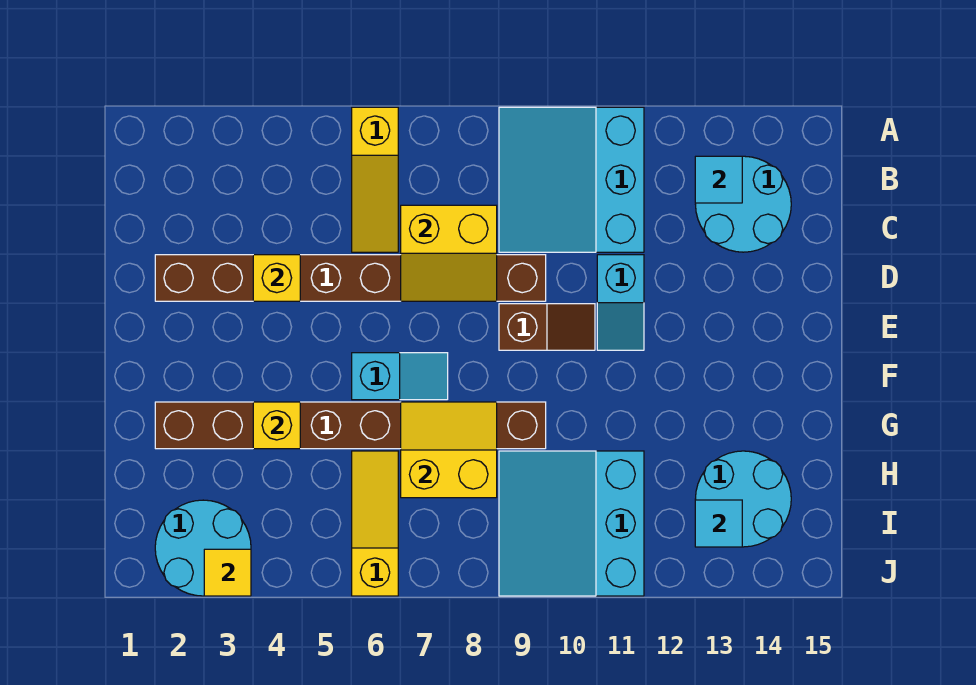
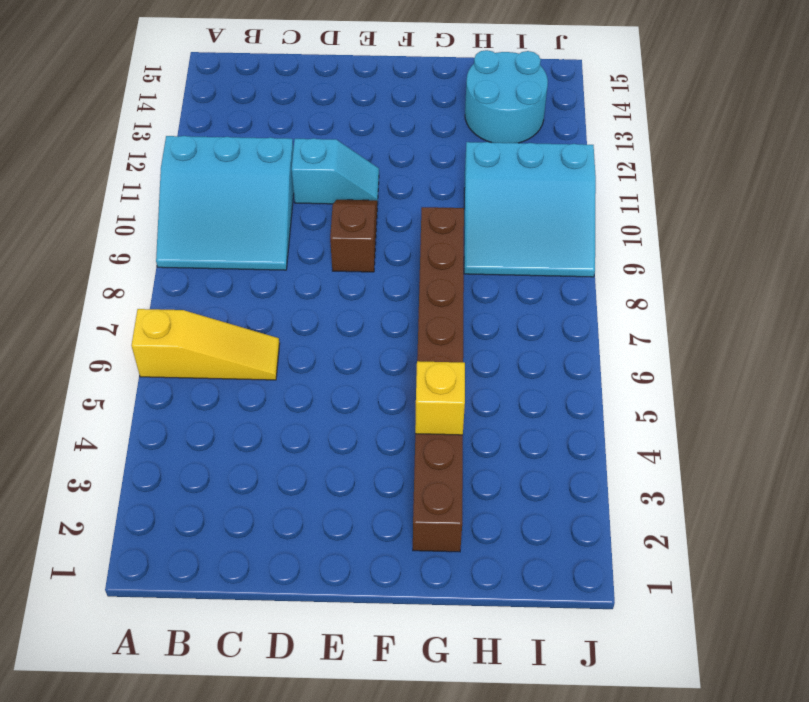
none -> cyan round brick B13:C14 level 1
none -> brown brick D2:D9 level 1
none -> cyan slope F6:F7 level 1 top 6

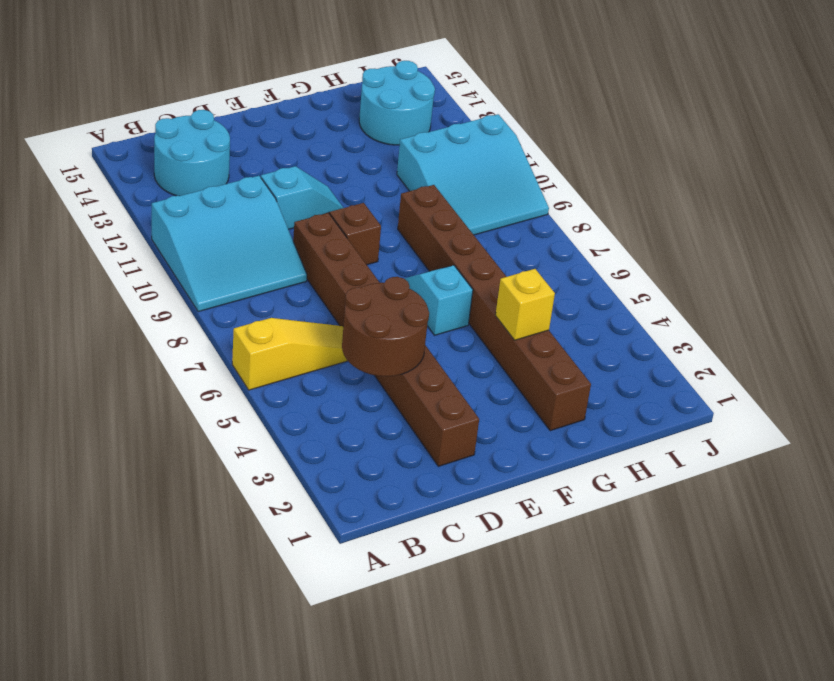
brown round brick C4:D5 level 2 -> yellow brick D4 level 2
none -> yellow slope H6:J6 level 1 top J
none -> cyan round brick I2:J3 level 1
none -> cyan tile B13 level 2

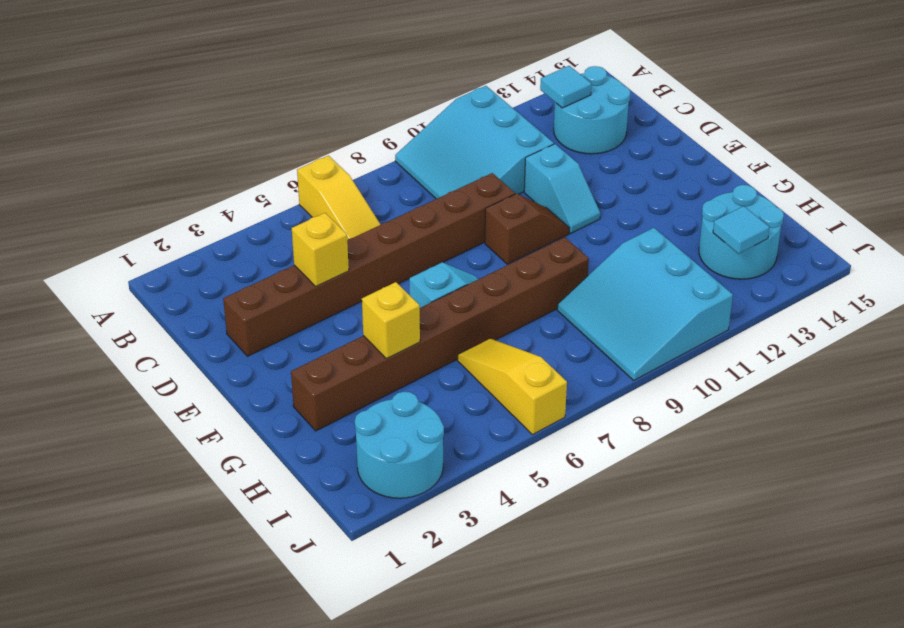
none -> yellow slope C7:D8 level 2 top C
none -> yellow slope G7:H8 level 2 top H
none -> yellow tile J3 level 2

